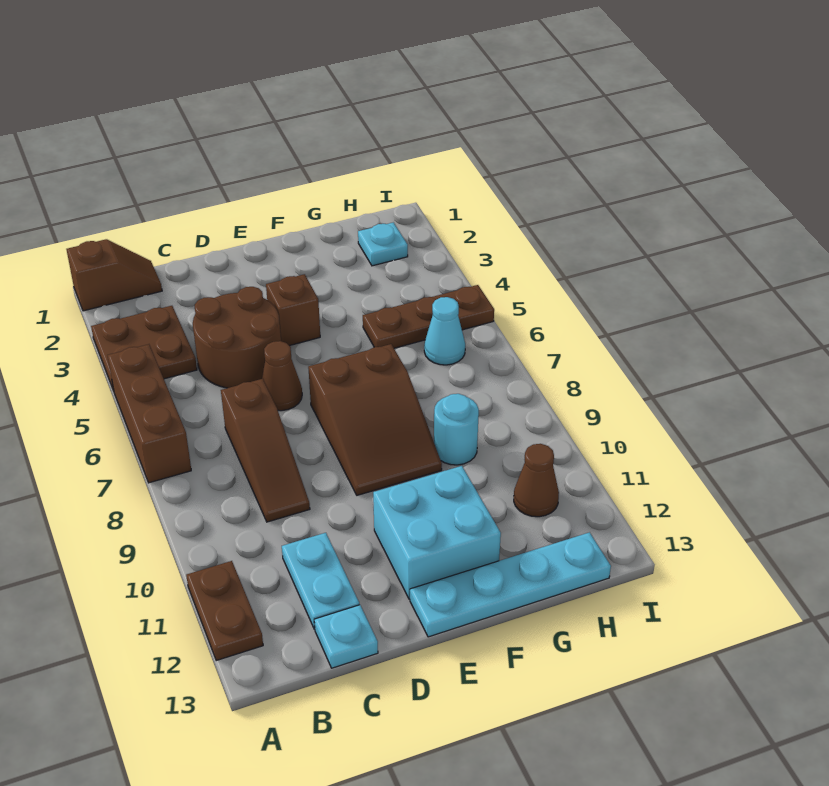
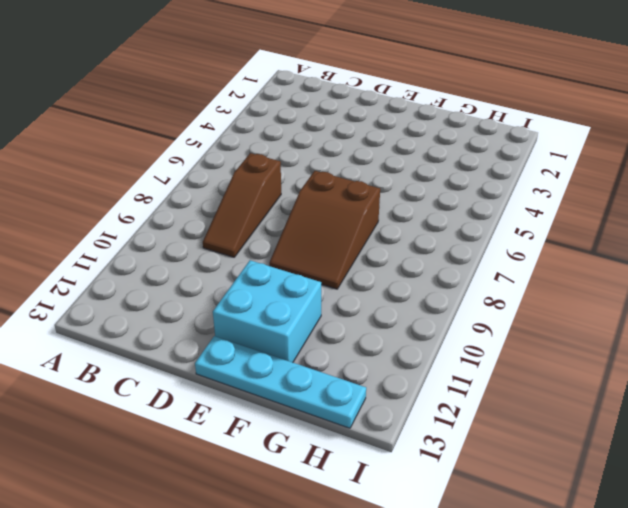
none -> brown slope A1:B1 level 1 top A
none -> brown plate A3:B4 level 1
none -> brown brick A5:A7 level 1

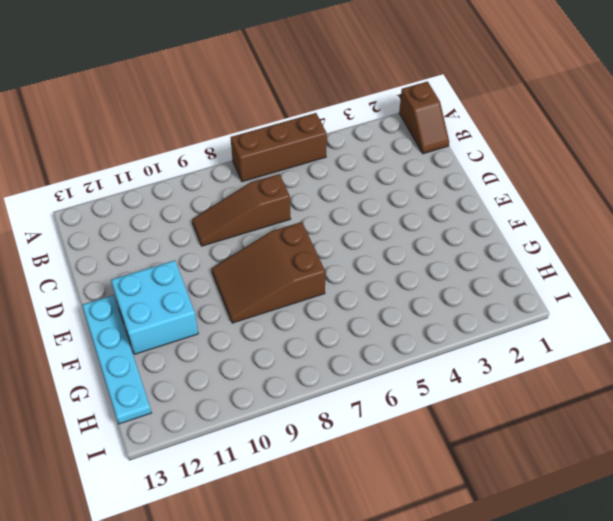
none -> brown plate A3:B4 level 1
none -> brown plate A11:A12 level 1
none -> brown round brick C4:D5 level 1

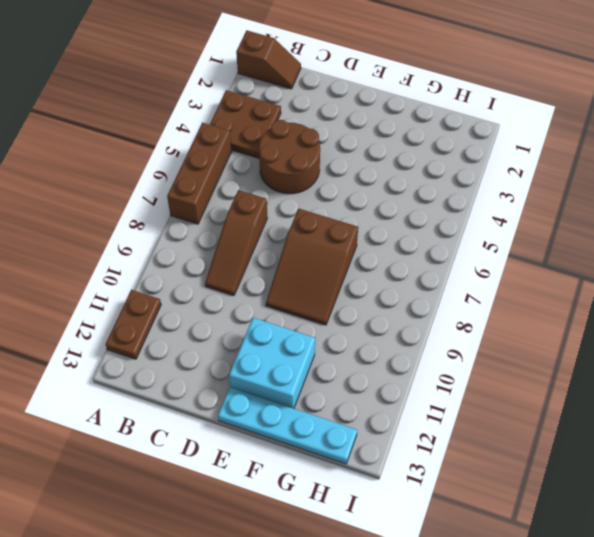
none -> cyan plate C11:C12 level 1
none -> cyan plate C13 level 1
none -> brown cone D6 level 1

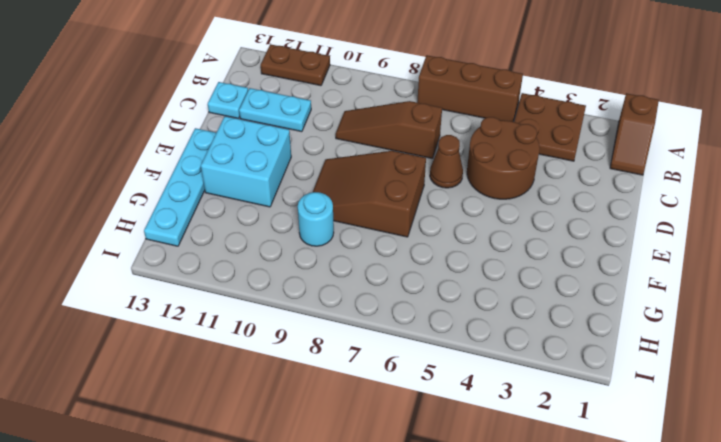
none -> brown brick E4 level 1
none -> brown plate G5:I5 level 1
none -> cyan plate H2 level 1

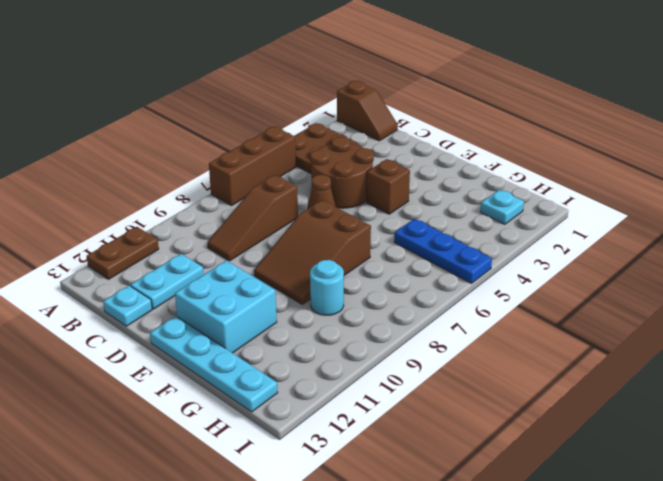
blue plate G5:I5 level 1 -> brown plate G5:I5 level 1
none -> cyan cone H6 level 1
none -> brown cone H11 level 1

